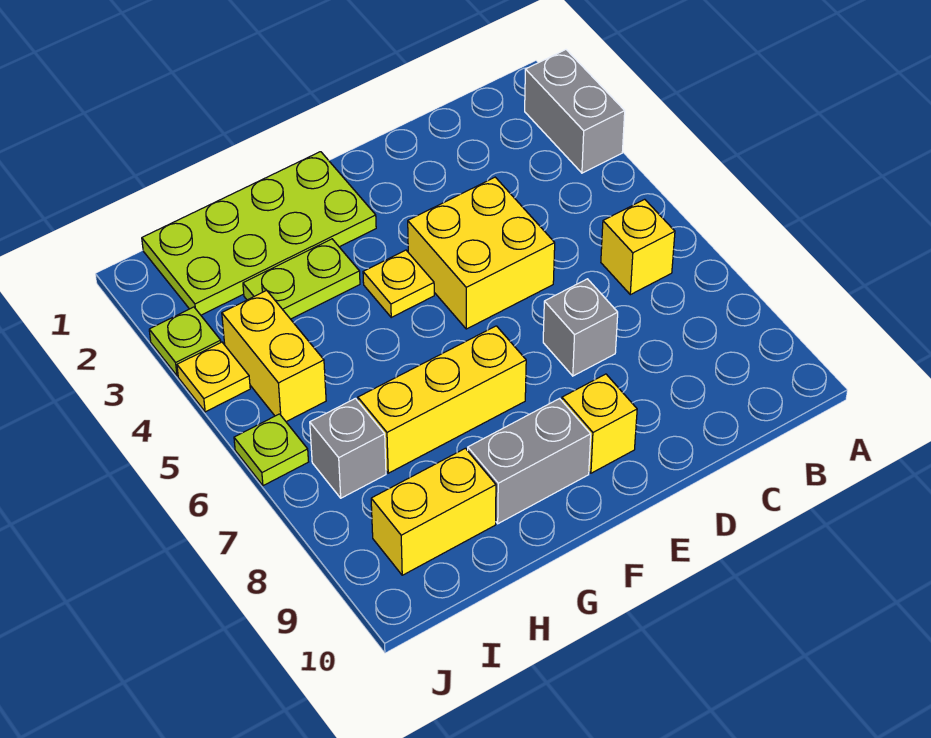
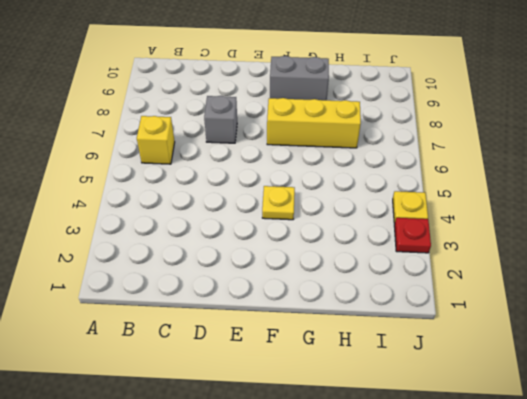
red plate J3 level 1 -> lime plate J3 level 1
none -> grey brick A2:A3 level 1
none -> yellow brick D4:E5 level 1
none -> yellow brick E9 level 1

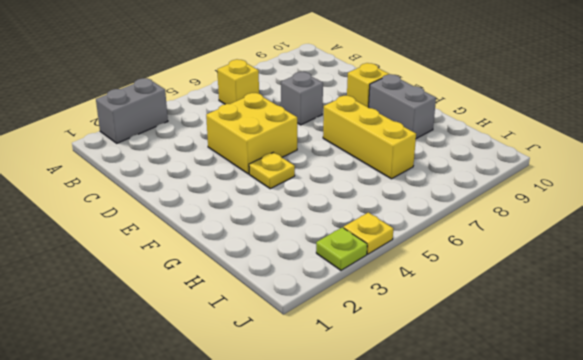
none -> lime plate F1:I2 level 1
none -> lime plate G3:H3 level 1
none -> yellow brick H9:I9 level 1

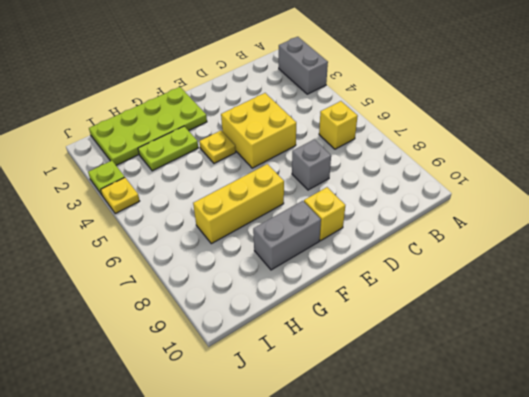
none -> yellow brick H9:I9 level 1
none -> yellow brick I4:I5 level 1
none -> grey brick I7 level 1

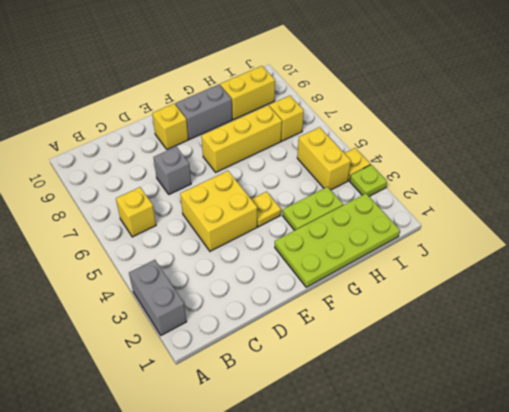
yellow brick I7 level 1 -> grey brick I7 level 1
none -> lime plate J6 level 1

